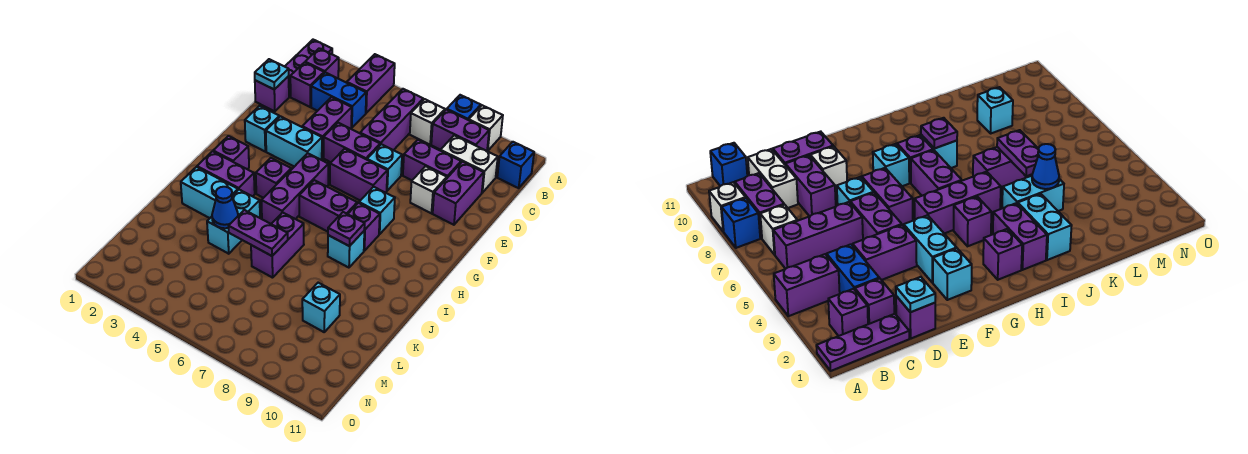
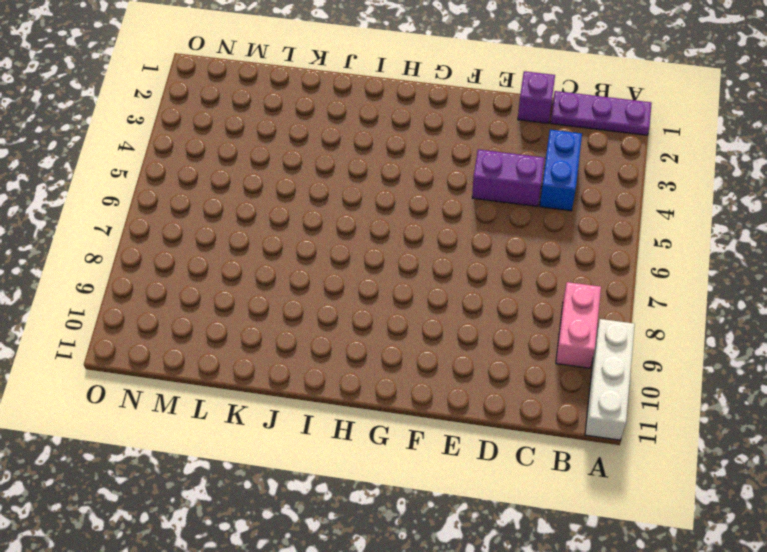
white brick A9:A11 level 1 -> white brick A9 level 1
pink brick B8:B9 level 1 -> purple brick B8:B9 level 1
none -> purple brick A4:B4 level 1
none -> blue brick A8 level 1
none -> purple brick B2 level 1
none -> purple brick B6:D6 level 1

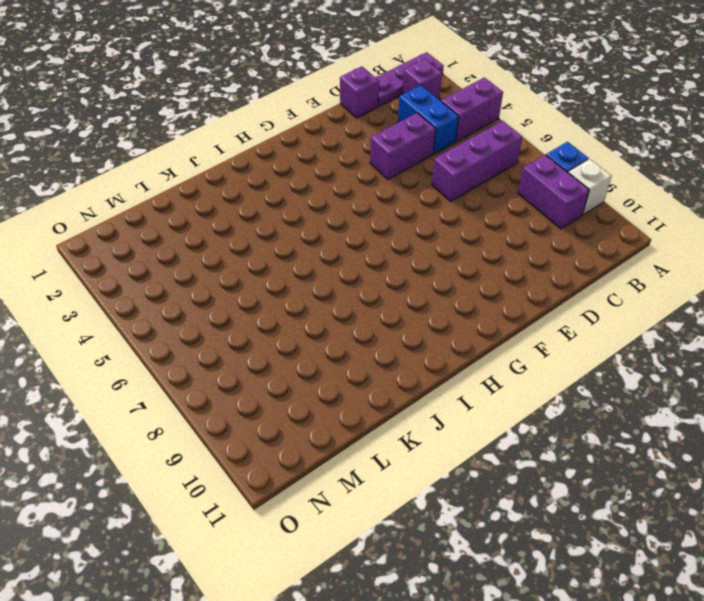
none -> white brick B7 level 1
none -> blue brick B11 level 1
none -> purple brick C2 level 1
none -> white brick C9:C10 level 1

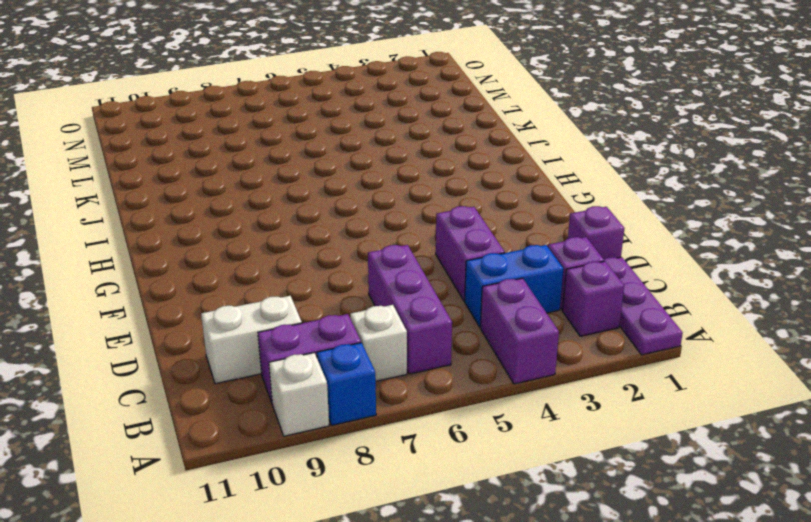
none -> blue brick B11 level 1
none -> purple brick D8:D9 level 1
none -> purple brick D10:E10 level 1
none -> purple brick E5:E6 level 1

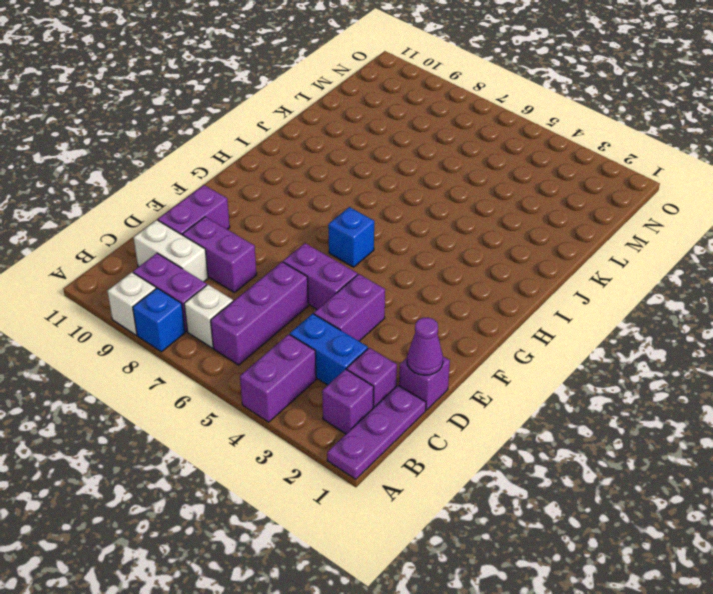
purple cone D1 level 2 -> cyan plate D1 level 2
blue brick G6 level 1 -> blue brick B11 level 1
none -> cyan brick E7 level 1
none -> white brick E9 level 1
none -> cyan brick F2 level 1
none -> cyan brick F3:F4 level 1

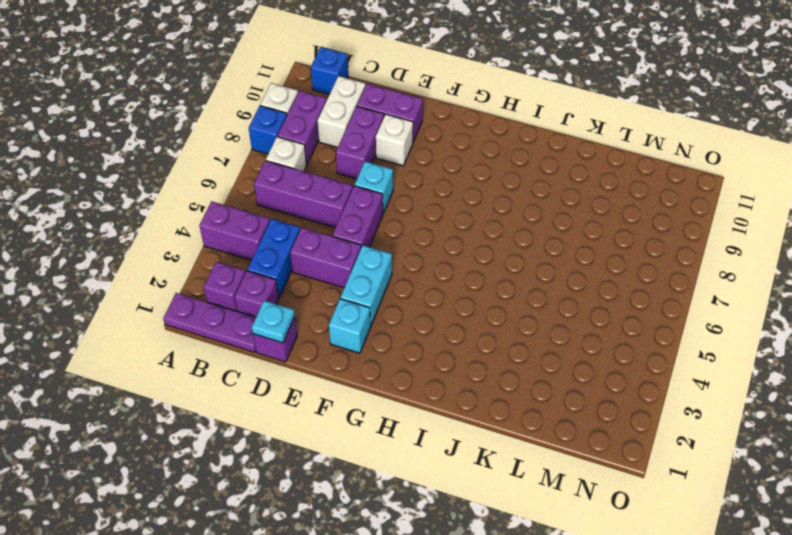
none -> purple brick F6:F7 level 1
none -> purple brick G5:I5 level 1
none -> cyan brick G8 level 1
none -> purple brick H2 level 1

